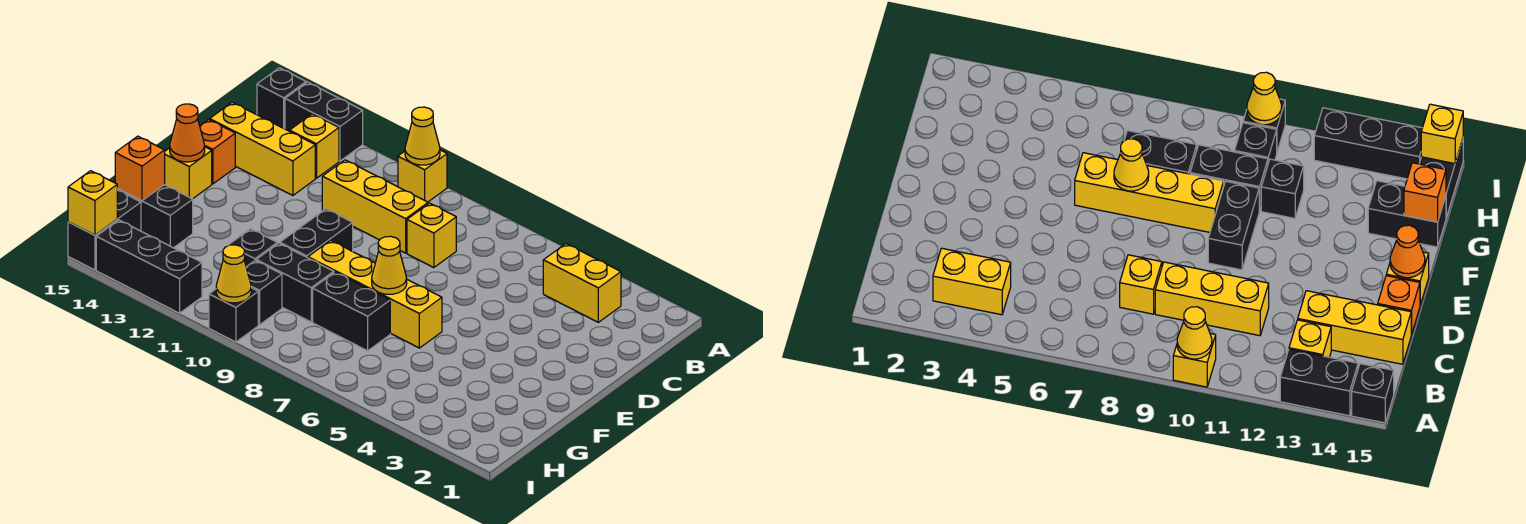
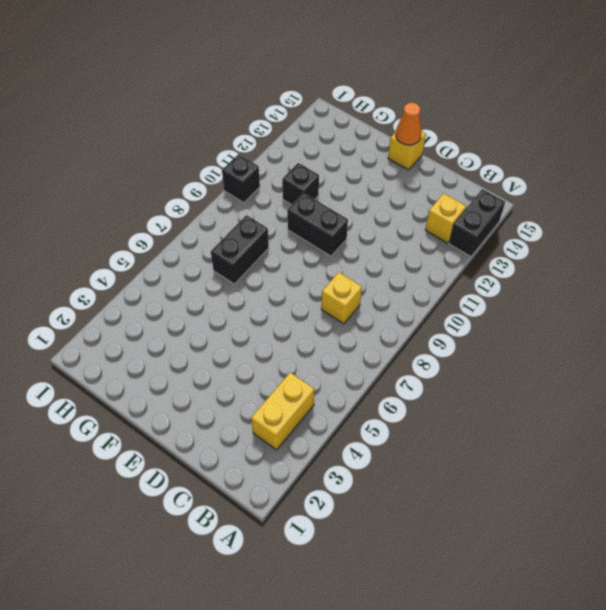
none -> yellow brick A10 level 1
none -> black brick A15 level 1
none -> yellow brick C9:C11 level 1

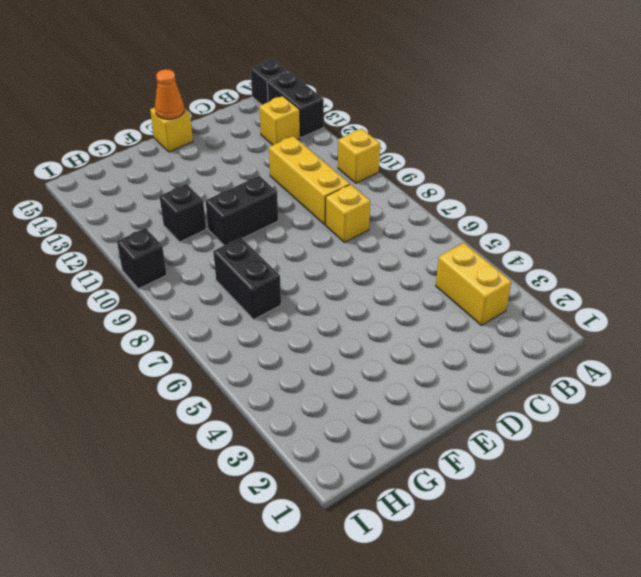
none -> yellow brick C13:C15 level 1
none -> orange brick D15 level 1
none -> yellow brick F6:F9 level 1

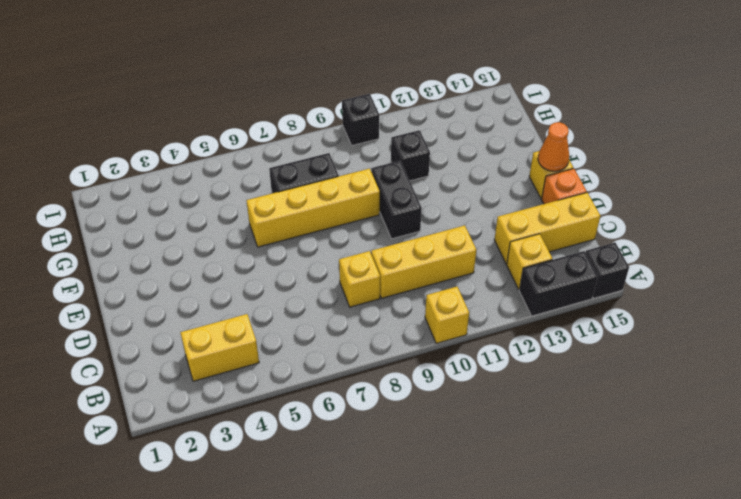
none -> black brick G9:G10 level 1
none -> black brick G14:G15 level 1
none -> black brick H10 level 1

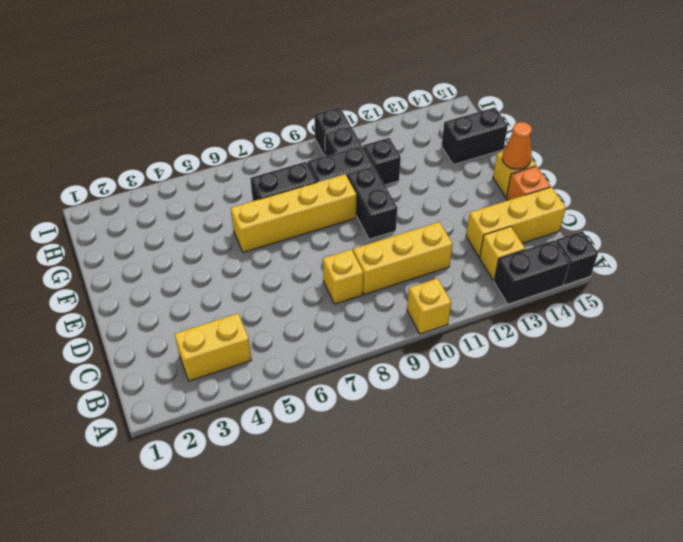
none -> black brick H15:I15 level 1
none -> black brick I12:I14 level 1
none -> yellow cone A10 level 2

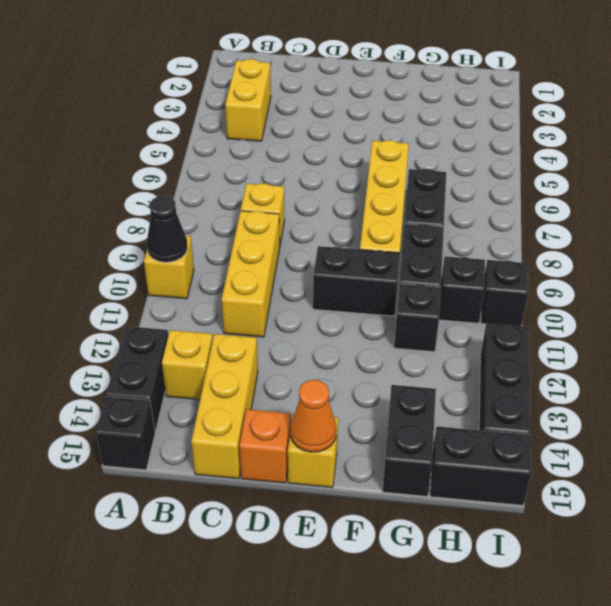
black cone A10 level 2 -> yellow cone A10 level 2
none -> yellow cone F7 level 2
none -> orange brick G15 level 2
none -> yellow cone I10 level 2

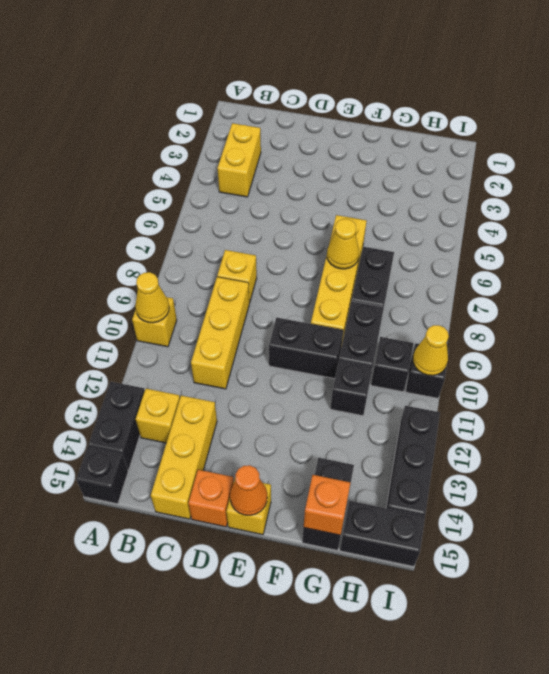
none -> yellow brick I15 level 2

